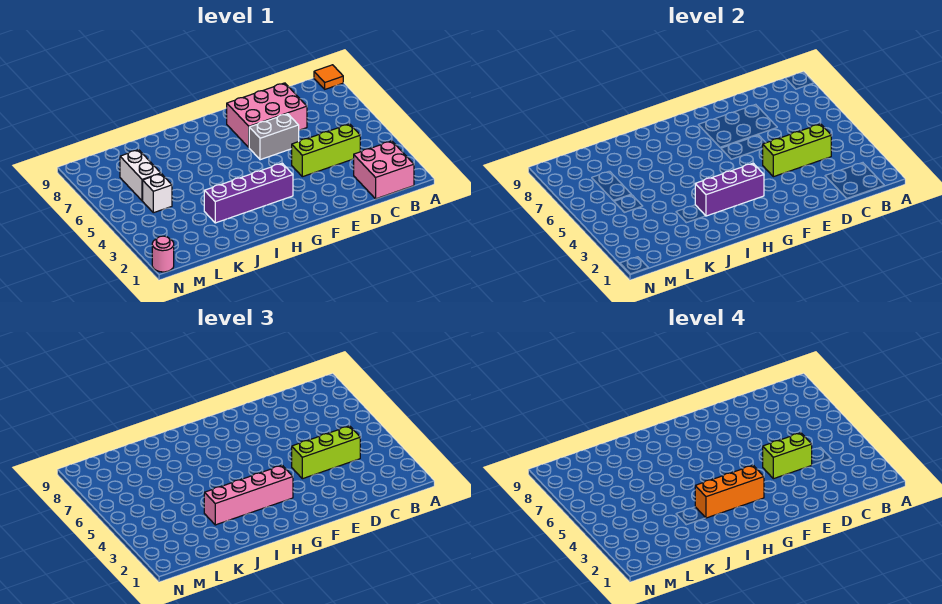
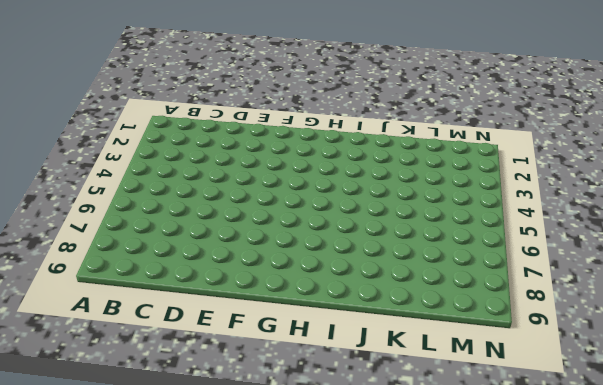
none -> orange tile A9 level 1
none -> pink brick B1:C2 level 1
none -> lime brick C4:E4 level 1

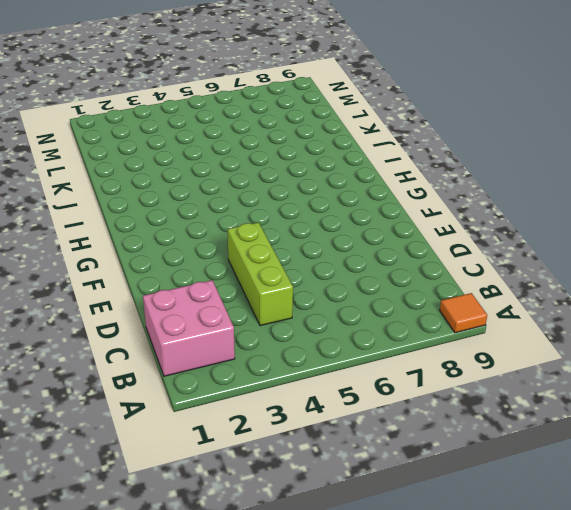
none -> pink brick D7:F8 level 1
none -> grey brick E6:F6 level 1
none -> purple brick G3:J3 level 1

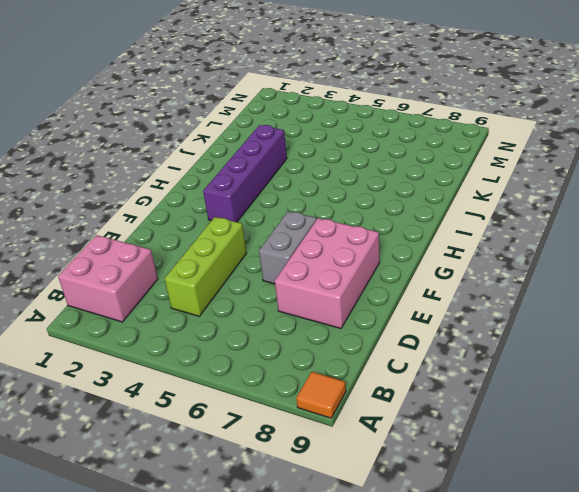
none -> white brick L5 level 1
none -> white brick L6:L7 level 1
none -> pink round brick N1 level 1

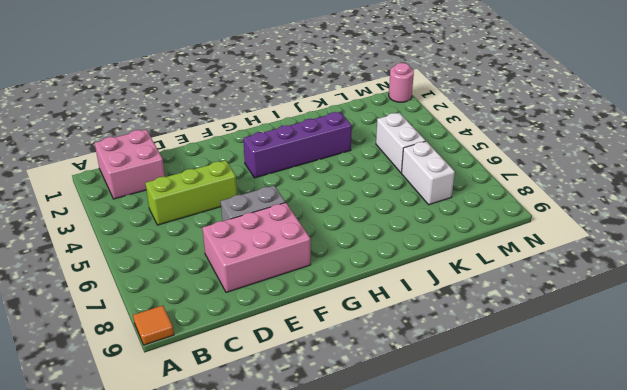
white brick L4:L5 level 1 -> white brick L5 level 1
none -> lime brick C4:E4 level 2
none -> purple brick G3:I3 level 2
none -> lime brick C4:E4 level 3

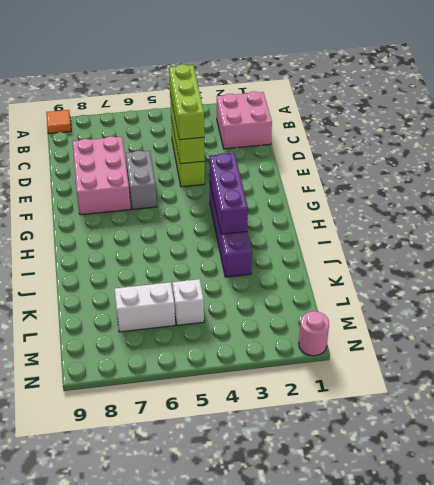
none -> pink brick G3:J3 level 3
none -> lime brick D4:E4 level 4
none -> orange brick G3:I3 level 4

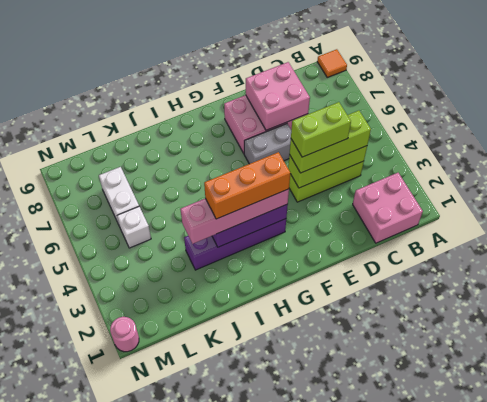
pink brick D7:E8 level 2 -> none

